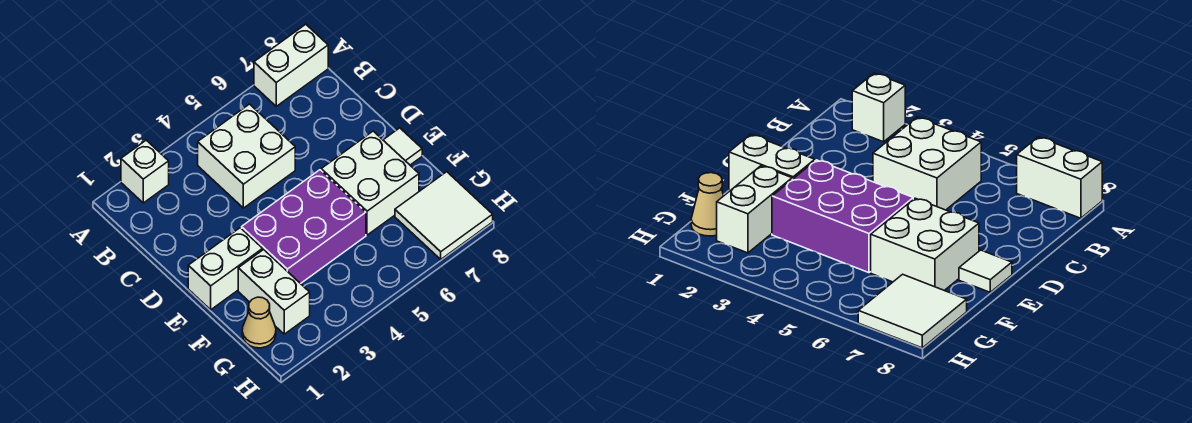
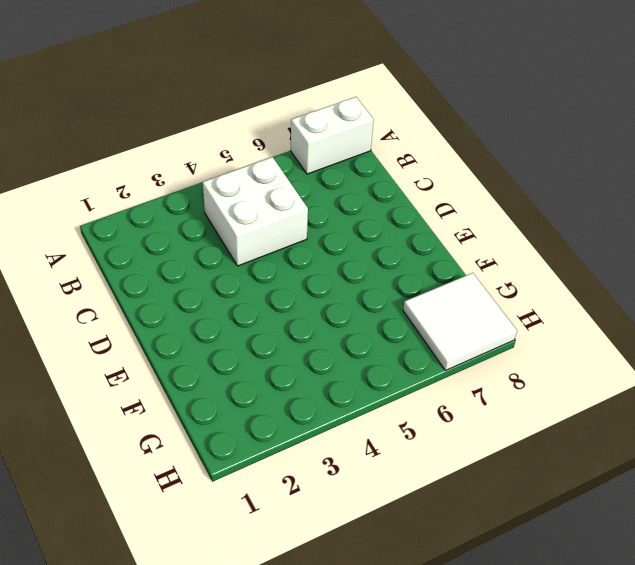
none -> white brick A2 level 1
none -> white brick E1:E2 level 1

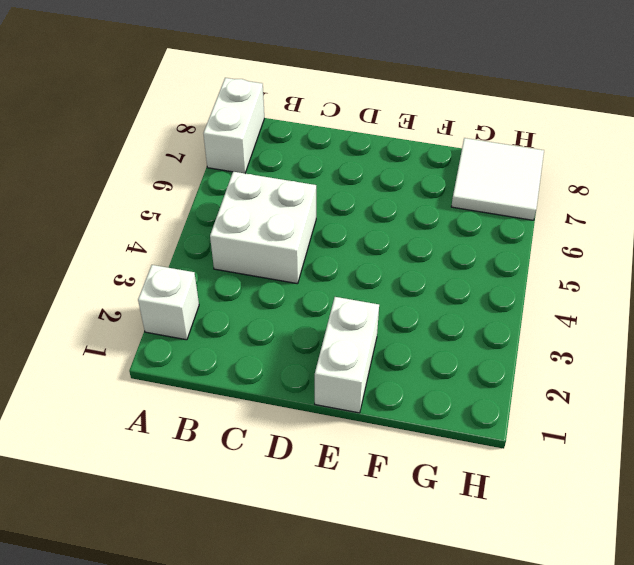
none -> purple brick E3:F5 level 1
none -> white brick E6:F7 level 1

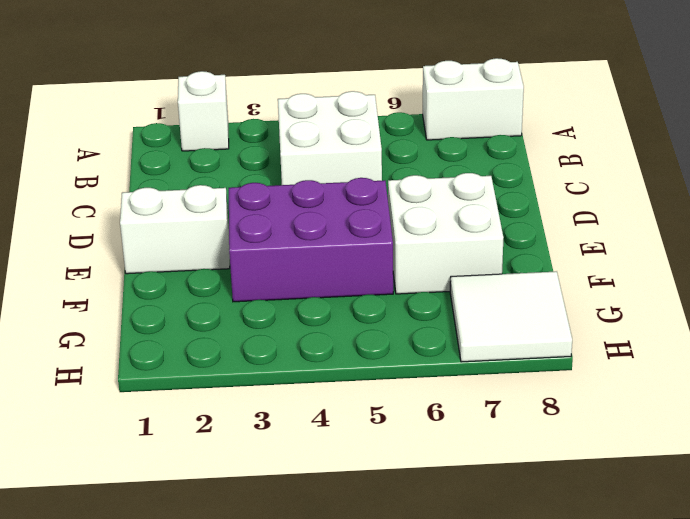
none -> white tile E8 level 1
none -> white brick F2:G2 level 1

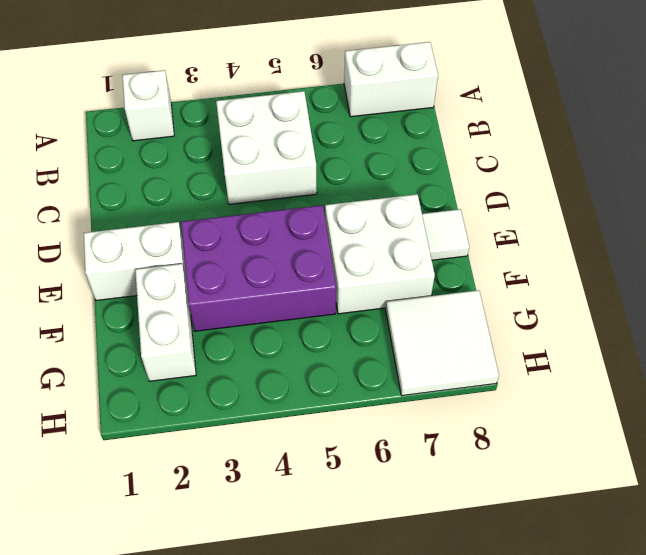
none -> tan cone G1 level 1

